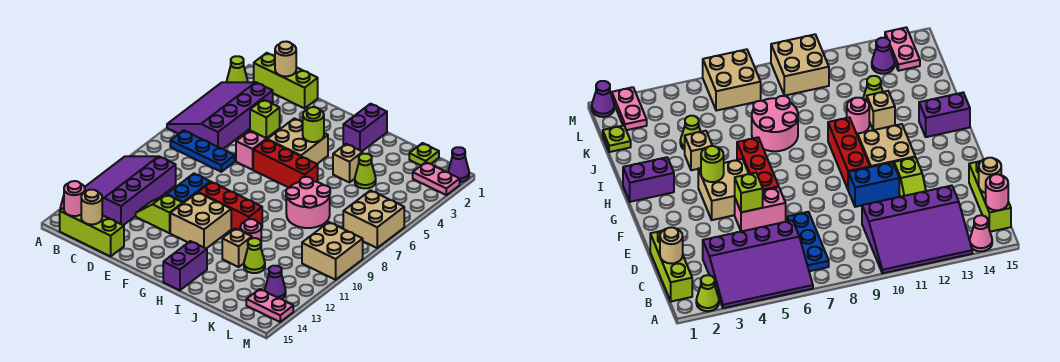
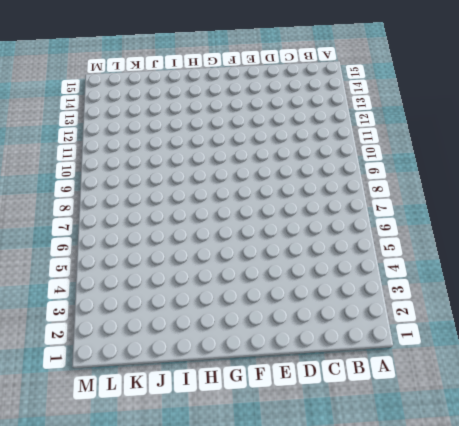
none -> lime cone A2 level 1
none -> purple slope A3:C6 level 1 top C
none -> purple slope A10:C13 level 1 top C
none -> pink cone A14 level 1

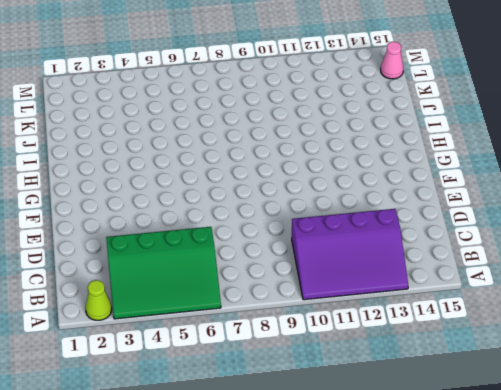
green slope A3:C6 level 1 top C -> purple slope A3:C6 level 1 top C
pink cone L15 level 1 -> pink cone A14 level 1
none -> lime brick B1:D1 level 1
none -> blue plate B7:D7 level 1
none -> lime brick B15:D15 level 1
none -> lime slope D12:E12 level 1 top E

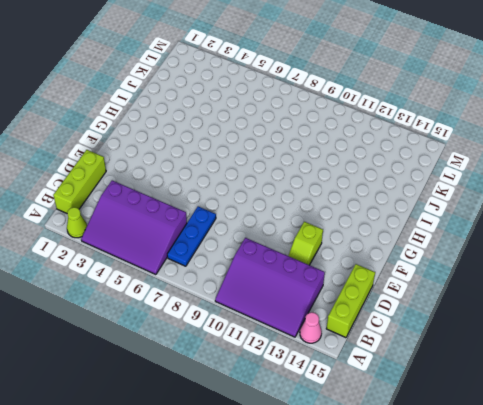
none -> pink brick E5:E6 level 1
none -> blue brick E10:E11 level 1
none -> tan brick F4:G5 level 1
none -> red brick F6:H6 level 1

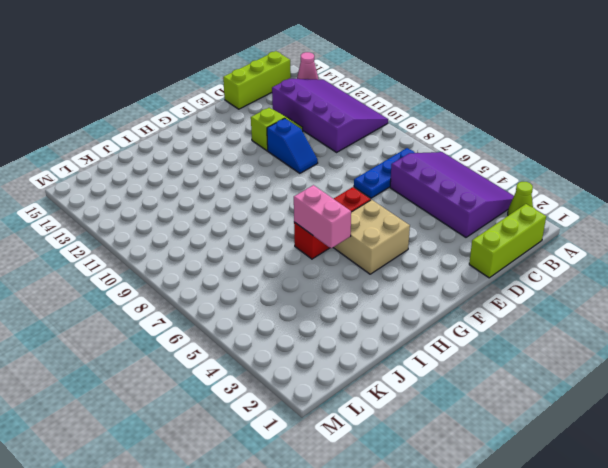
blue slope E10:E11 level 1 top 11 -> blue brick E10:E11 level 1
pink brick H5:H6 level 2 -> pink brick E5:E6 level 1
none -> red brick F10:H10 level 1
none -> tan brick F11:G12 level 1
none -> purple brick H1:H2 level 1
none -> purple brick H14:H15 level 1

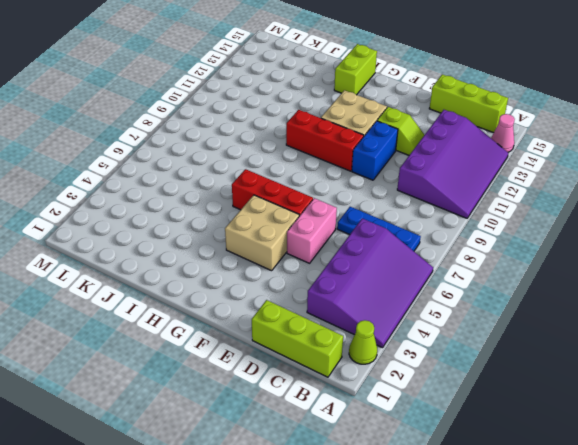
lime brick H14:H15 level 1 -> purple brick H14:H15 level 1
none -> purple brick H1:H2 level 1
none -> tan brick I4 level 1
none -> pink round brick I7:J8 level 1
none -> pink round brick I11 level 1

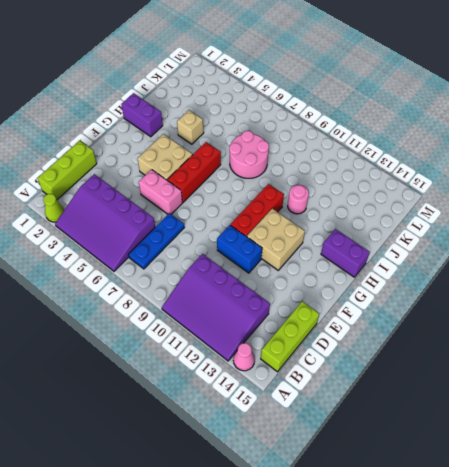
none -> lime slope D12:E12 level 1 top E
none -> tan brick I12 level 1
none -> lime cone J4 level 1
none -> lime cone J12 level 1

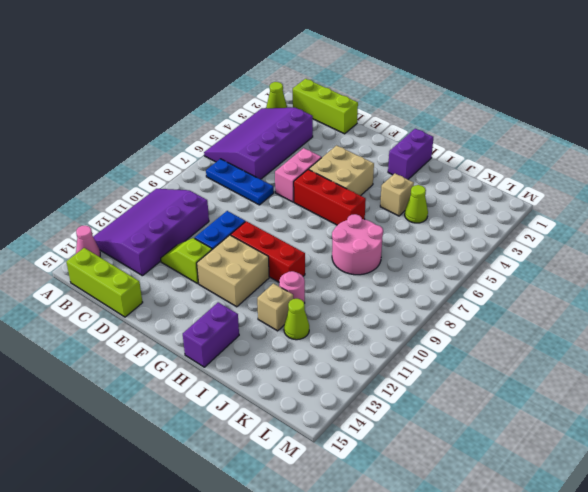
none -> lime plate K1 level 1
none -> pink plate L2:M2 level 1
none -> tan brick L6:M7 level 1
none -> tan brick L9:M10 level 1

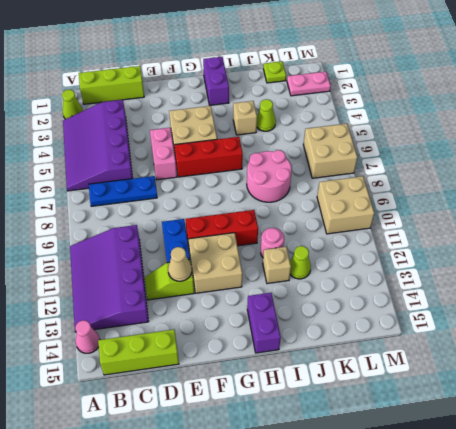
tan cone E12 level 2 -> none
none -> purple cone L13 level 1
none -> pink plate L14:M14 level 1
none -> purple cone M1 level 1
none -> pink round brick B15 level 2

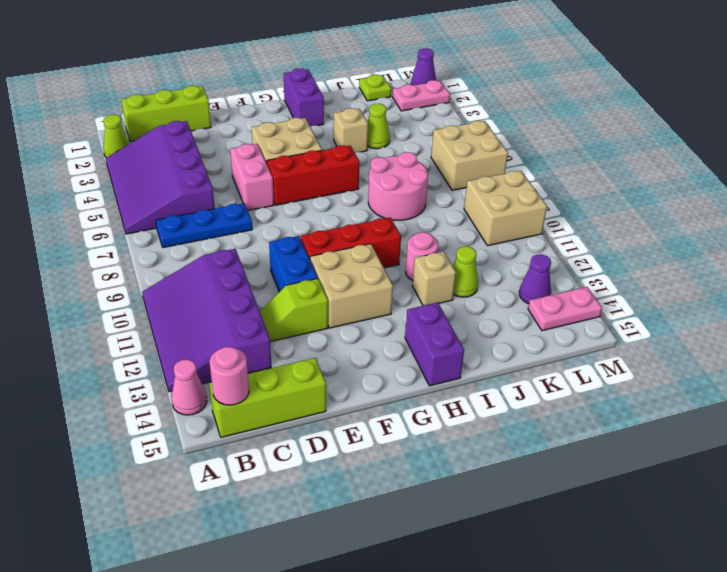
none -> tan round brick C1 level 2
none -> tan round brick C15 level 2
none -> lime brick E5 level 2
none -> lime round brick G4 level 2

